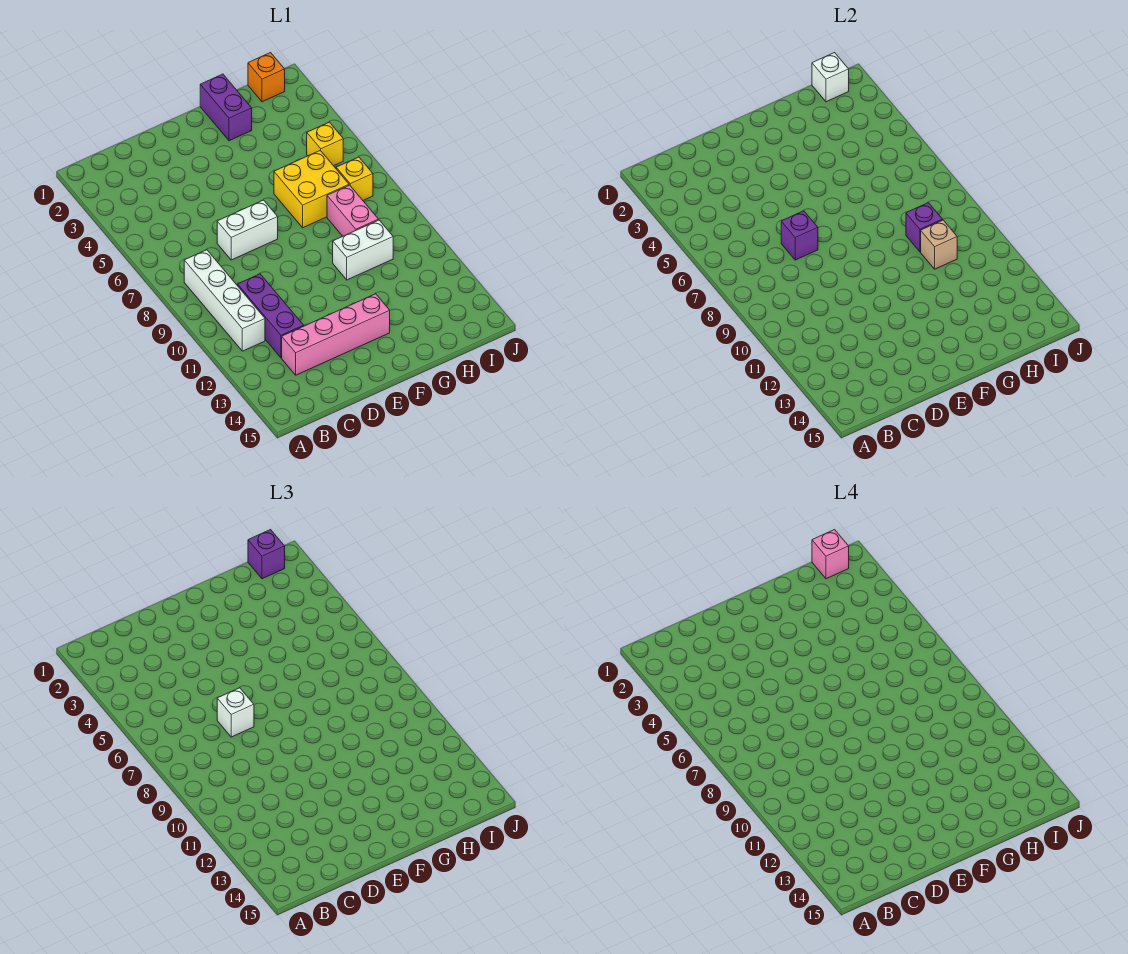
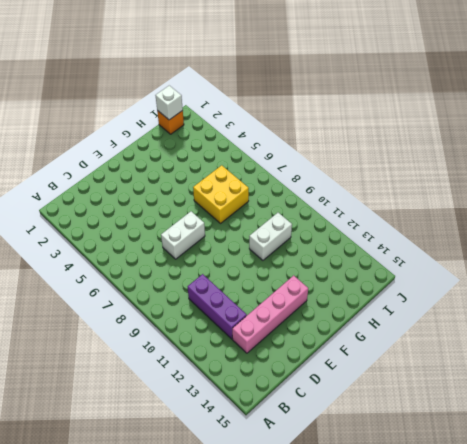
none -> white brick B8:B11 level 1
none -> purple brick G1:G2 level 1
none -> pink brick H8:H9 level 1

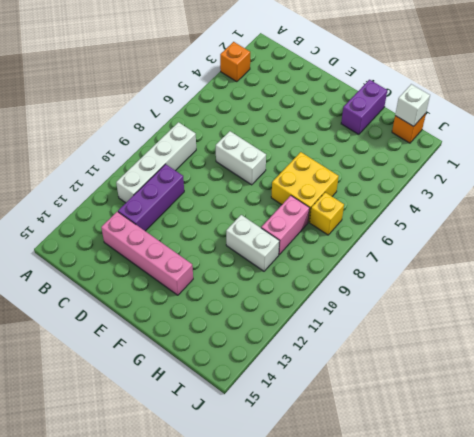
orange brick A3 level 1 -> none
none -> yellow brick I5 level 1
none -> purple brick D7 level 2
none -> purple brick H9 level 2

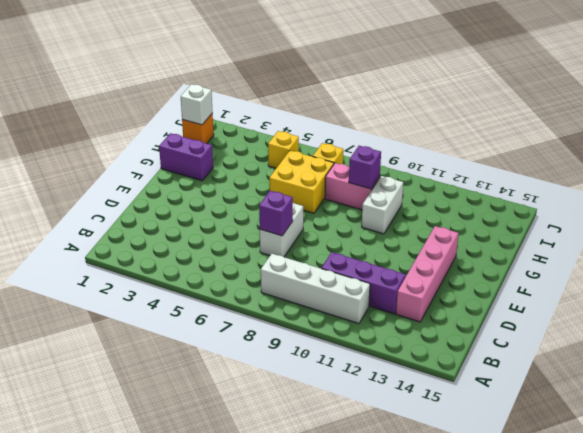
none -> tan brick H10 level 2
none -> white brick D7 level 3
none -> purple brick I1 level 3

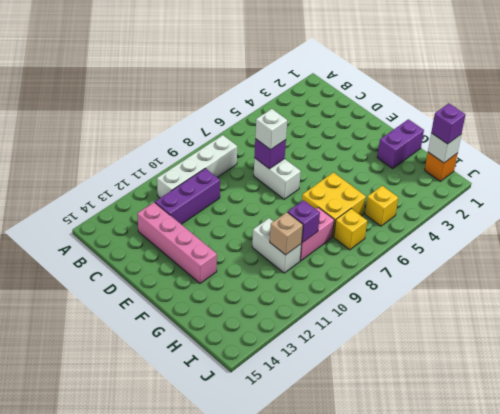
none -> pink brick I1 level 4

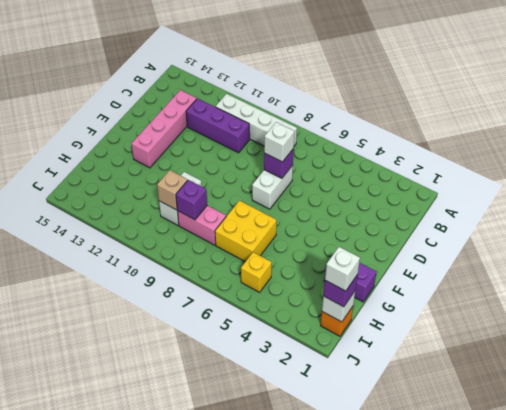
white brick I1 level 4 -> pink brick I1 level 4
none -> yellow brick I7 level 1

